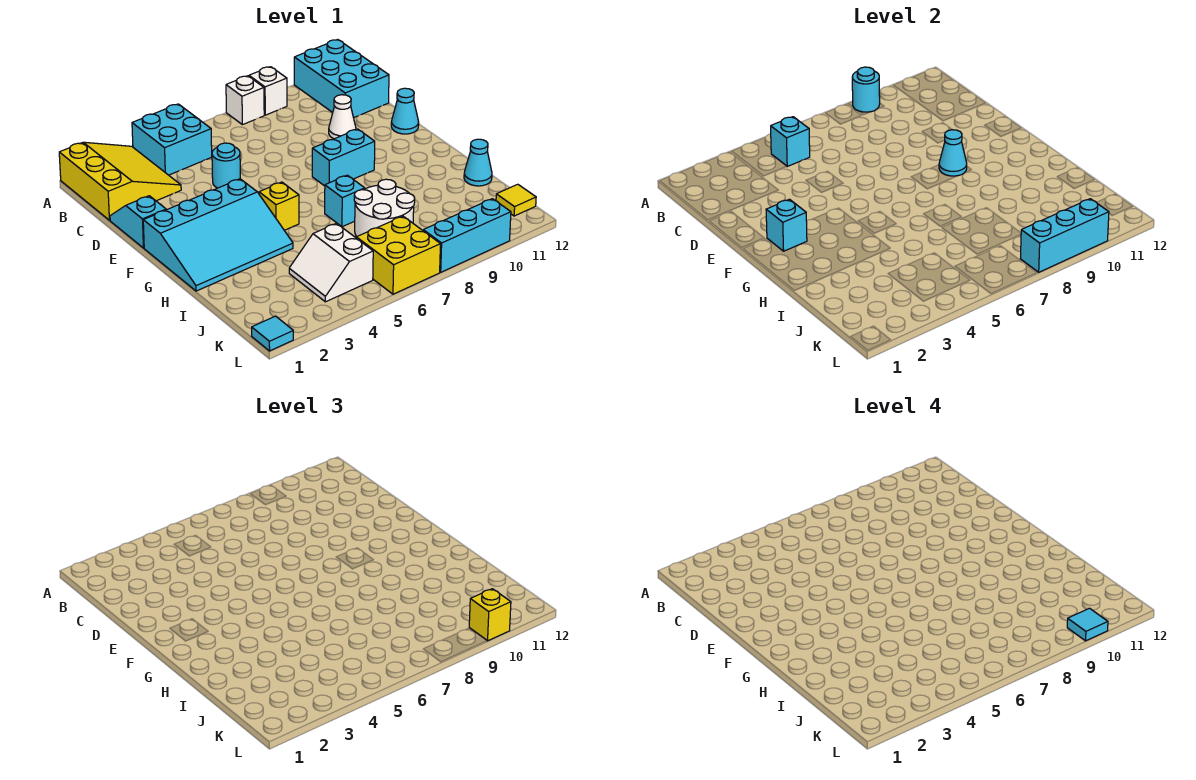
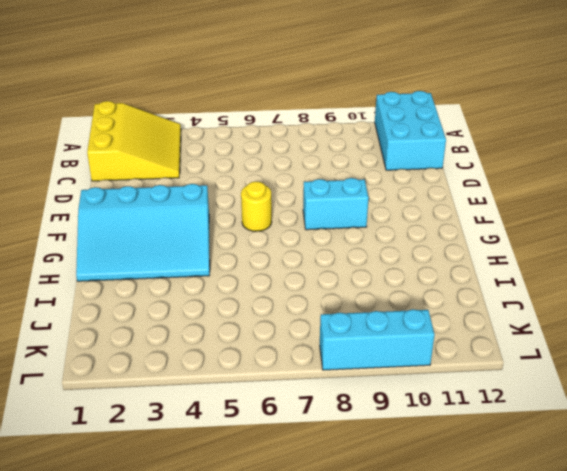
yellow round brick F6 level 1 -> none
none -> cyan brick A4:B5 level 1
none -> white brick A8 level 1
none -> white brick A9 level 1

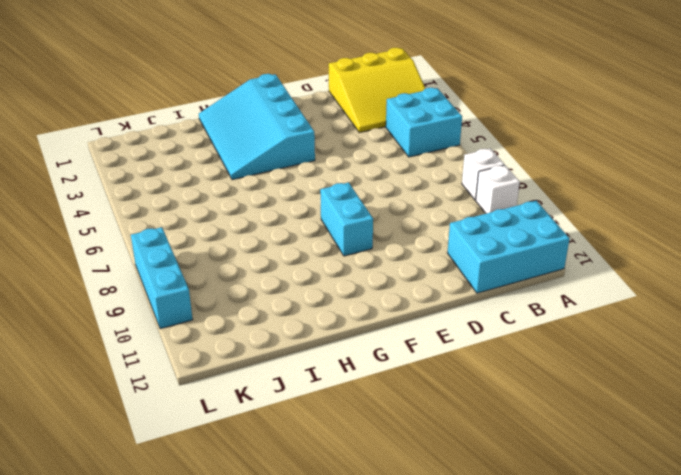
none -> cyan slope D1:E1 level 1 top E
none -> cyan round brick D5 level 1
none -> white cone D10 level 1

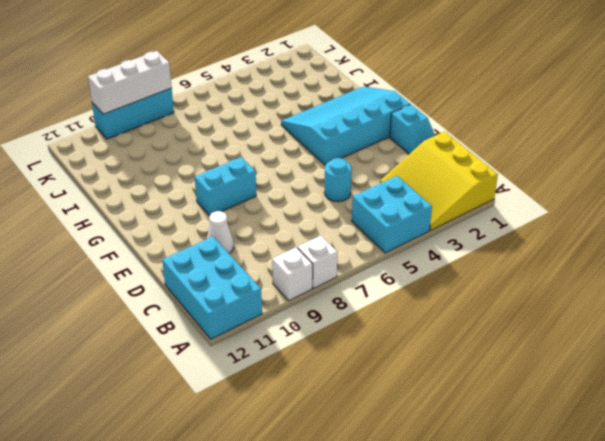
white brick L8:L10 level 2 -> cyan brick L8:L10 level 2
none -> cyan cone E12 level 1
none -> yellow brick G5 level 1
none -> cyan brick H7 level 1

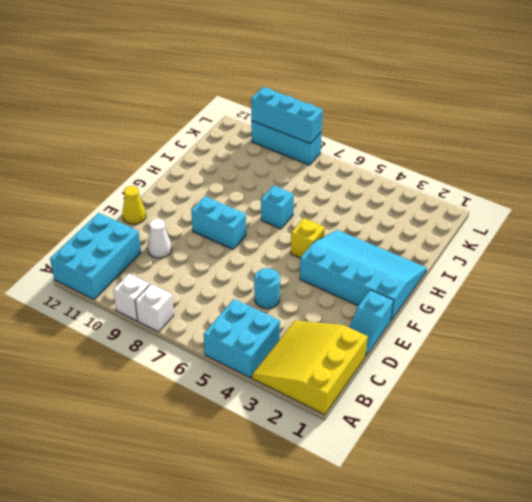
yellow cone E12 level 1 -> cyan cone E12 level 1
none -> white round brick I7:J8 level 1
none -> cyan cone I12 level 1
none -> white slope J4:K5 level 1 top 5

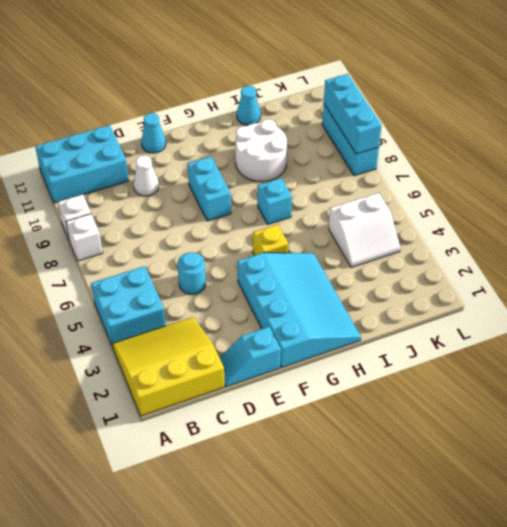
white round brick H9:I10 level 1 -> white round brick I7:J8 level 1
none -> yellow brick K6:L7 level 1
none -> yellow tile K12 level 1
none -> cyan tile L1 level 1

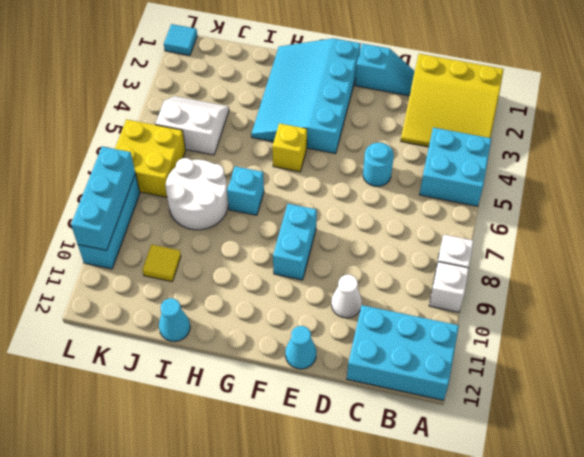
yellow tile J10 level 1 -> yellow tile K12 level 1
none -> cyan round brick A9 level 2
none -> cyan brick B5 level 2
none -> cyan brick F2 level 2

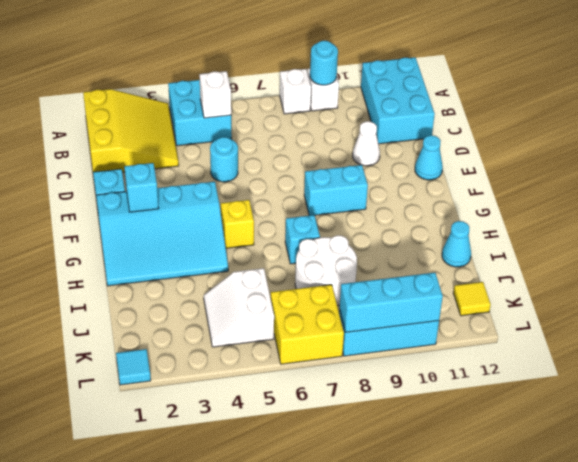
white brick B5 level 2 -> cyan brick B5 level 2
none -> cyan cone F9 level 2
none -> yellow brick L10 level 3
none -> cyan tile L10 level 4

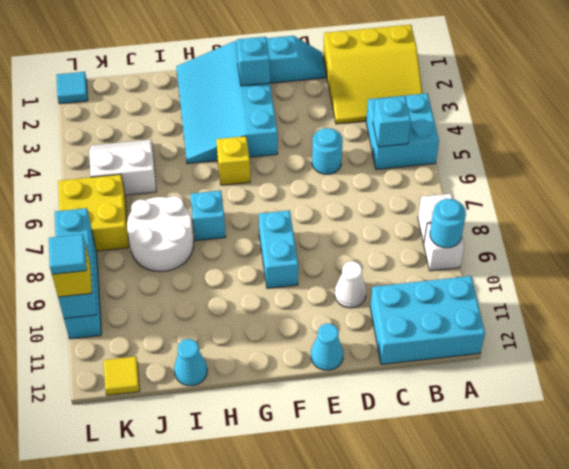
none -> cyan cone F9 level 2

